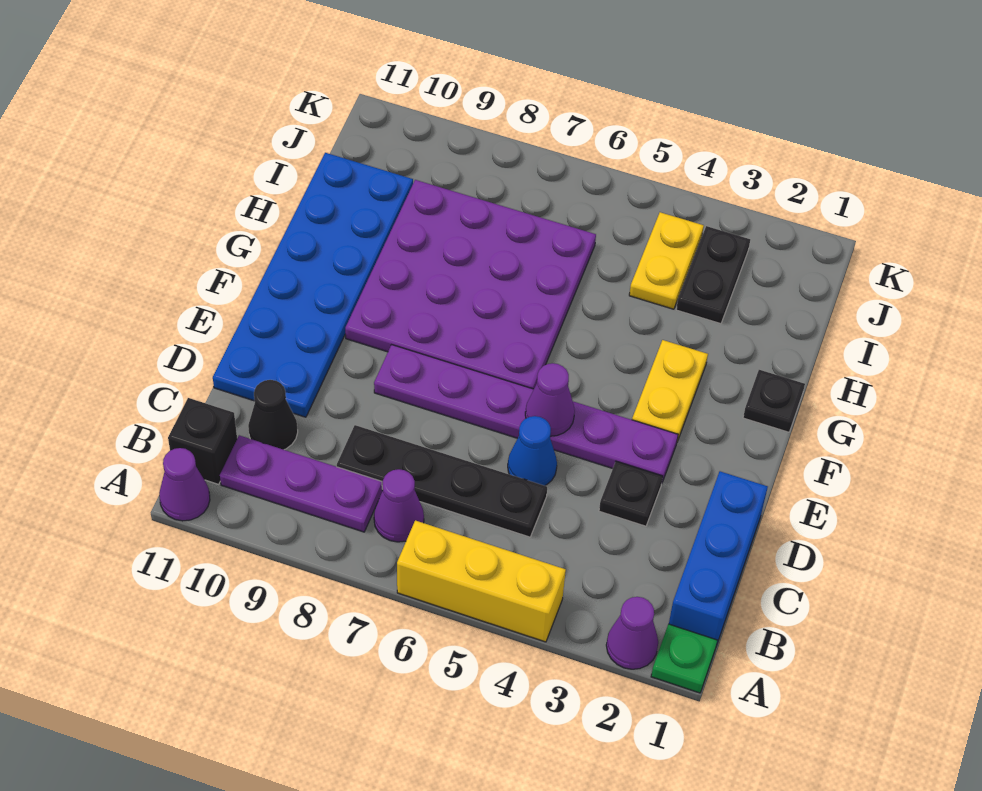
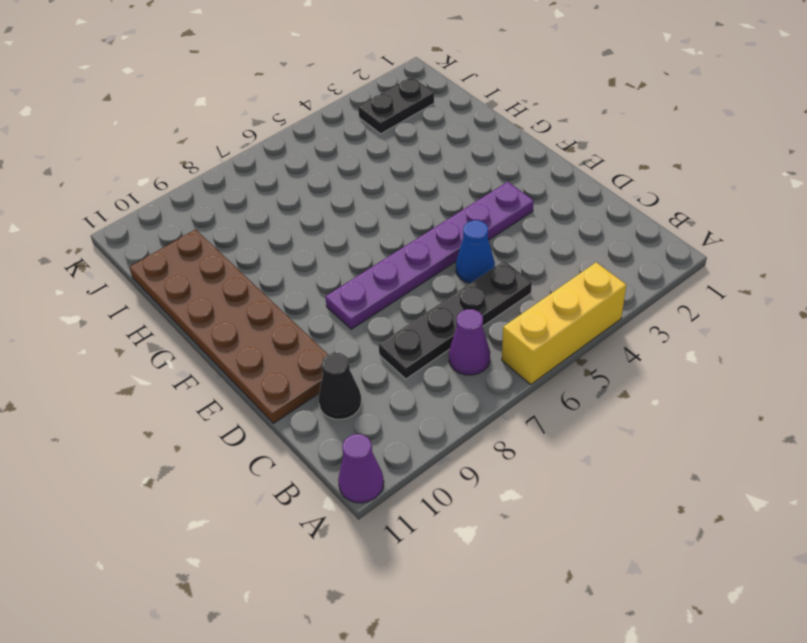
brown plate D10:I11 level 1 -> blue plate D10:I11 level 1
black plate J2:J3 level 1 -> black plate I3:J3 level 1
none -> green plate A1 level 1
none -> purple cone A2 level 1
none -> blue brick B1:D1 level 1

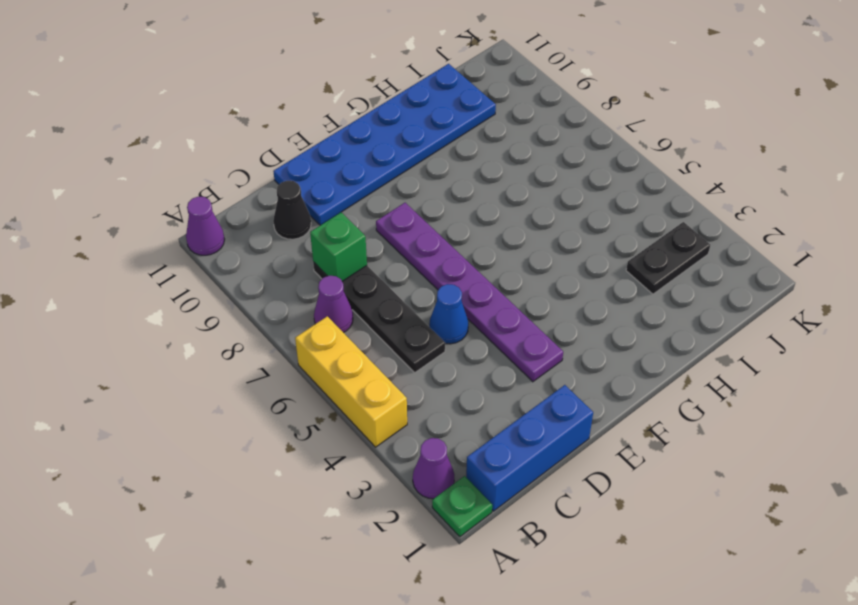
green brick C8 level 2 -> none
none -> purple plate B8:B10 level 1
none -> black brick B11 level 1
none -> black plate D3 level 1

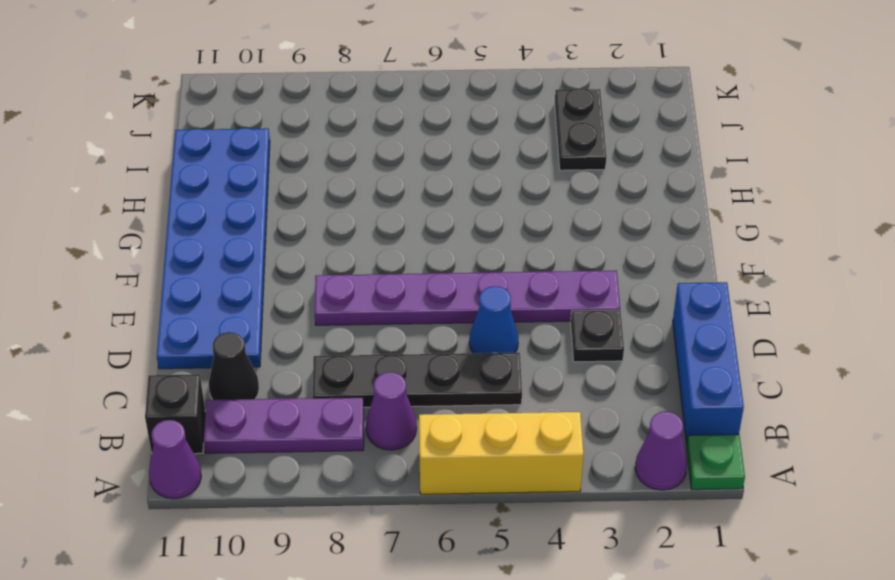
none -> yellow plate F3:G3 level 1
none -> purple plate F6:I9 level 1
none -> black plate G1 level 1

